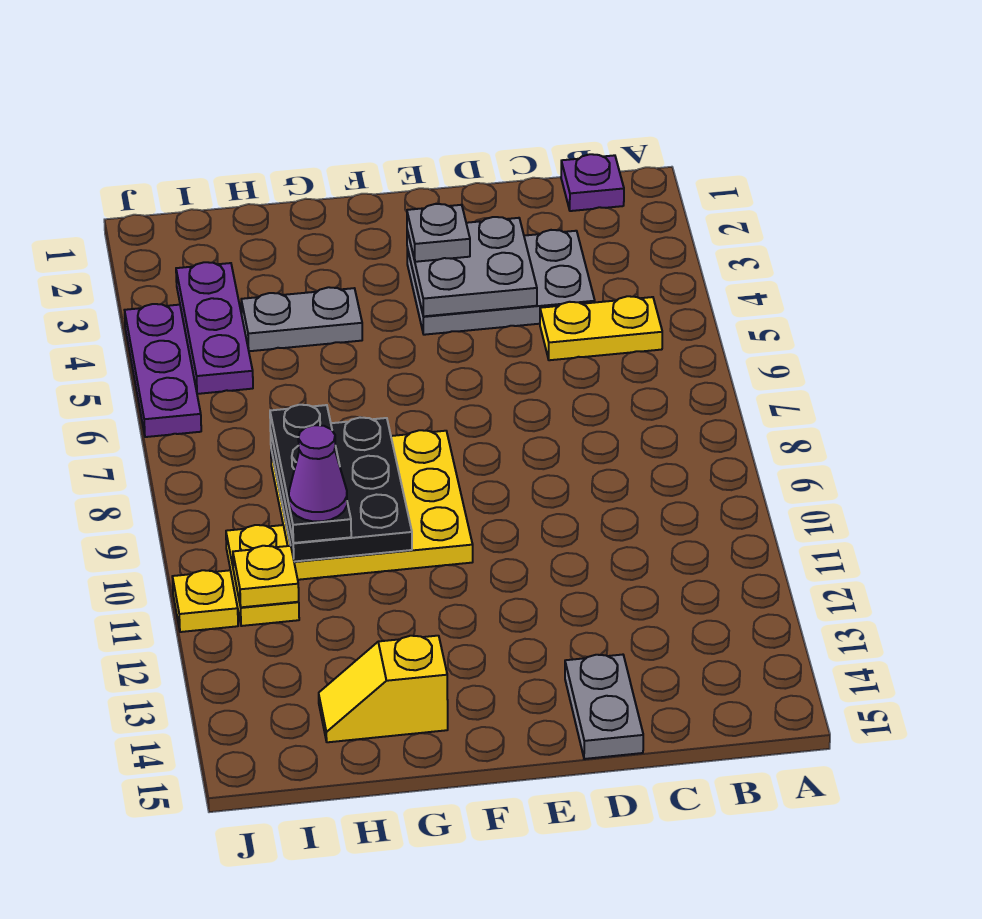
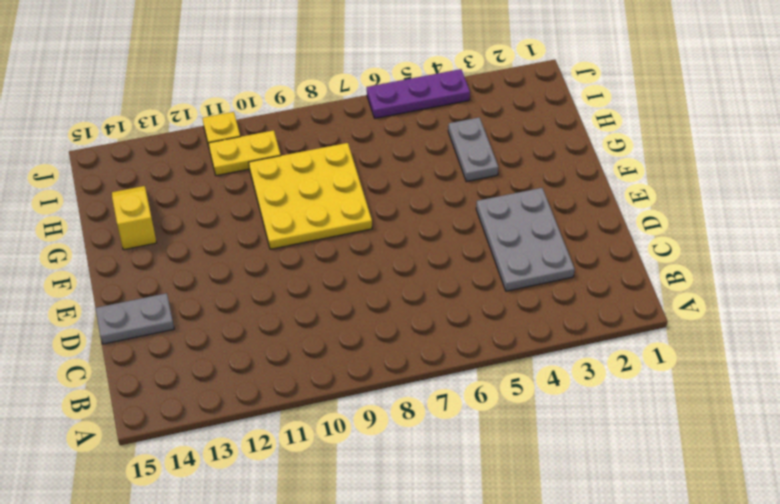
none -> purple plate B1 level 1
none -> yellow plate B5:C5 level 1
none -> purple plate I3:I5 level 1

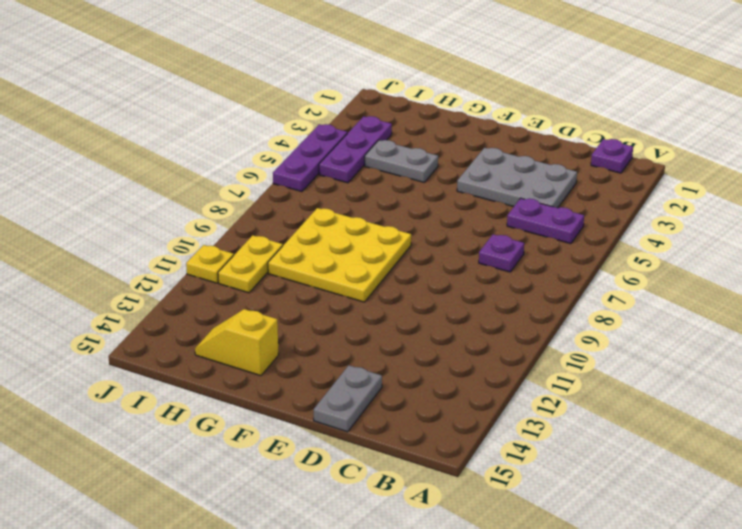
purple plate B5:C5 level 1 -> yellow plate B5:C5 level 1
purple plate C7 level 1 -> none
none -> grey plate D3:E4 level 2
none -> black plate G8:H10 level 2
none -> yellow plate I11 level 2

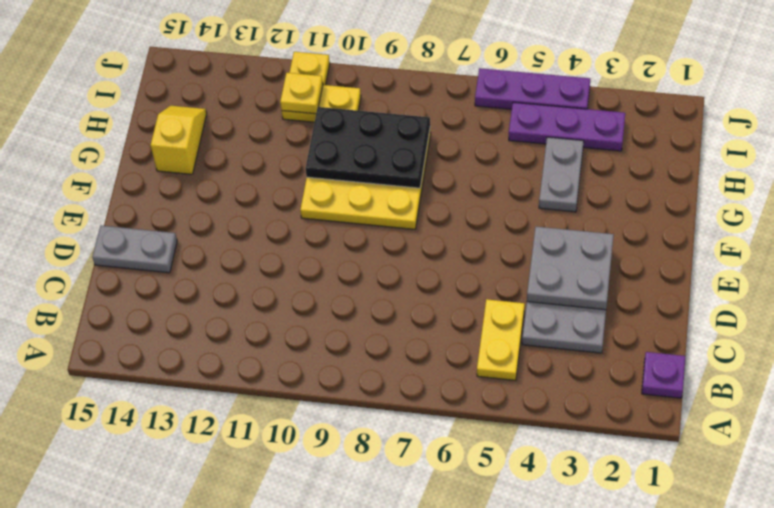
none -> grey plate E3 level 3
none -> black plate H8:H10 level 3
none -> purple cone H10 level 4

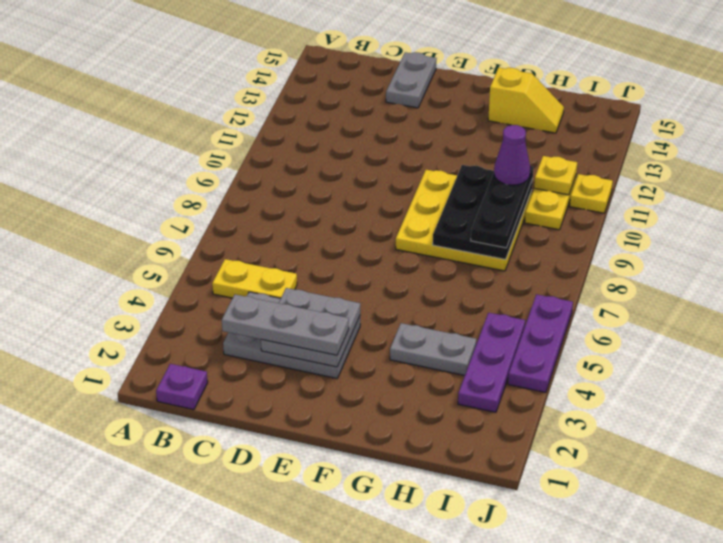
grey plate C3:E3 level 3 -> grey plate E3 level 3

